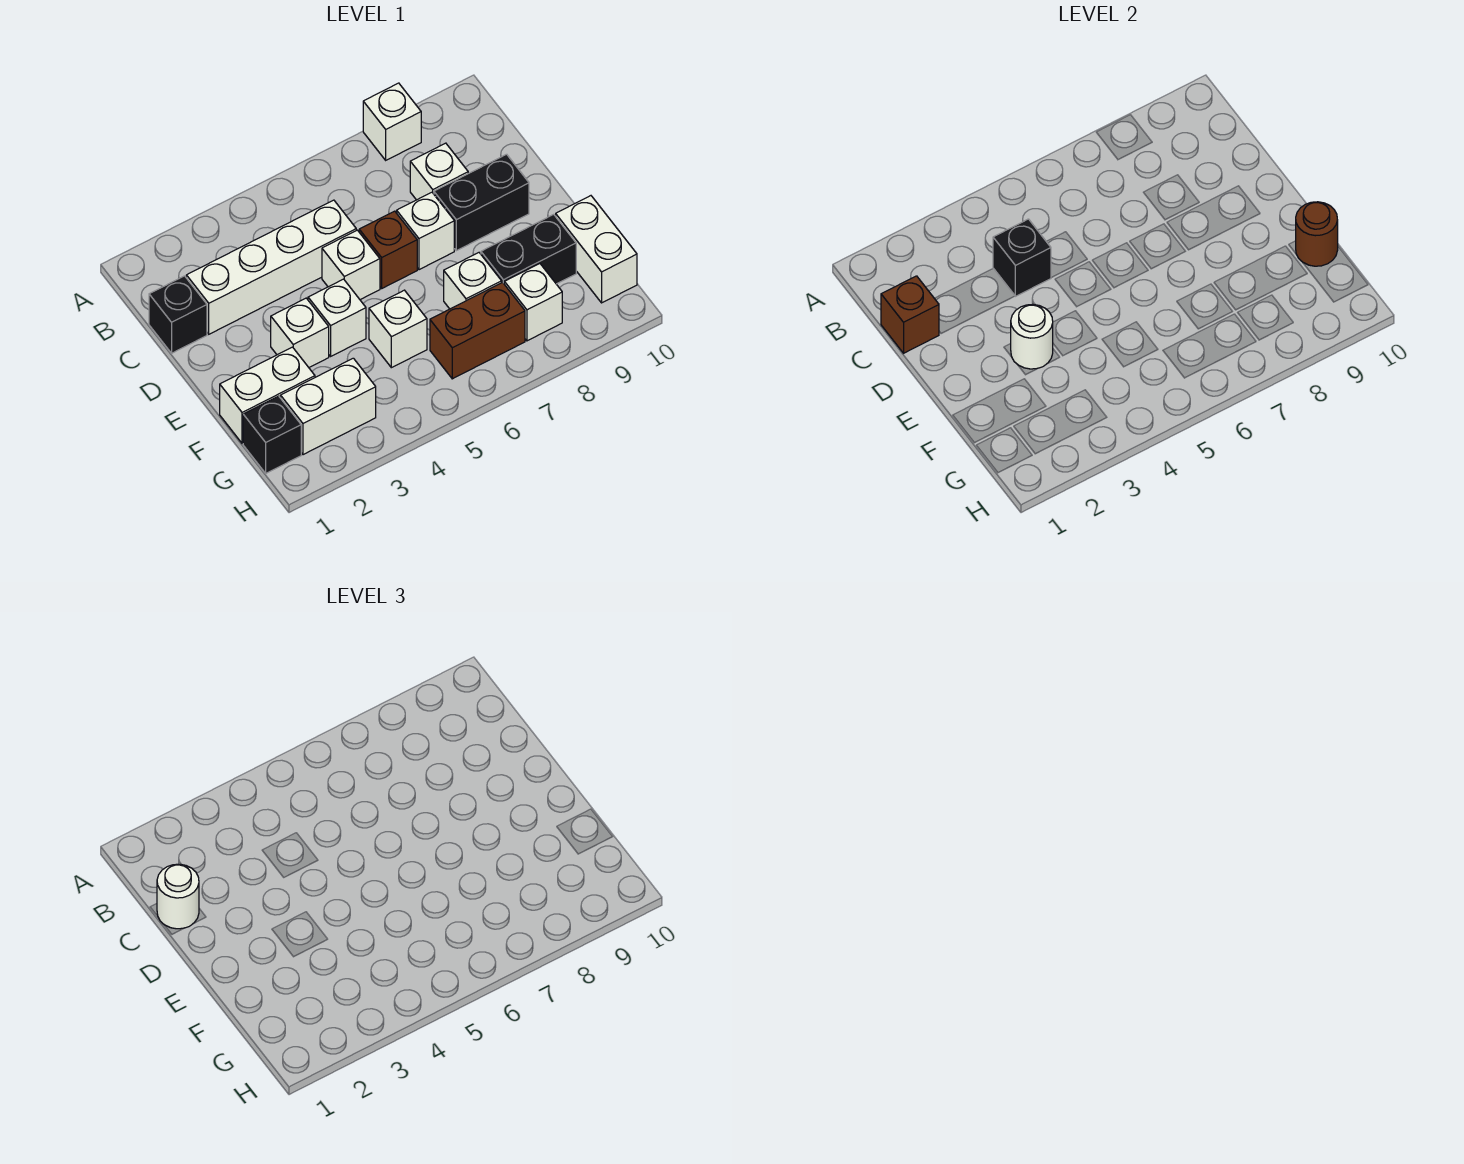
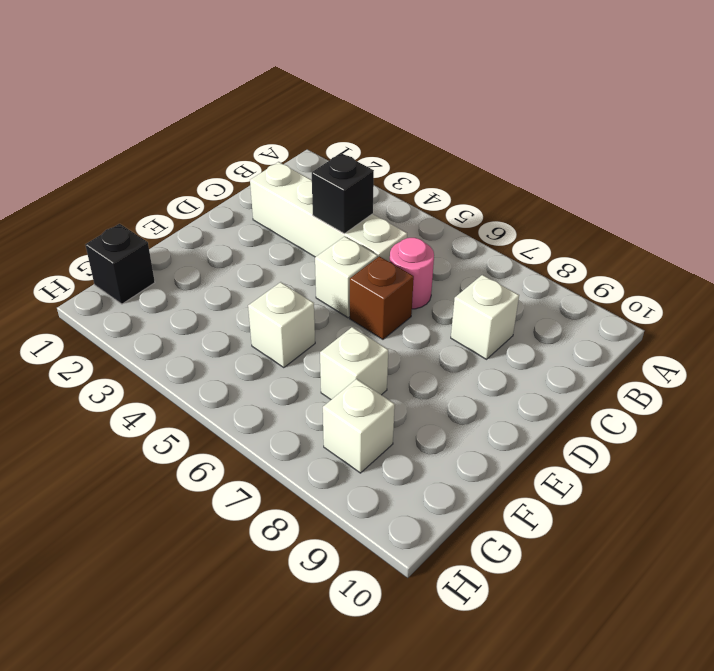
pink round brick C6 level 1 -> none
none -> white brick A8 level 1
none -> black brick C1 level 1
none -> white brick D7 level 1

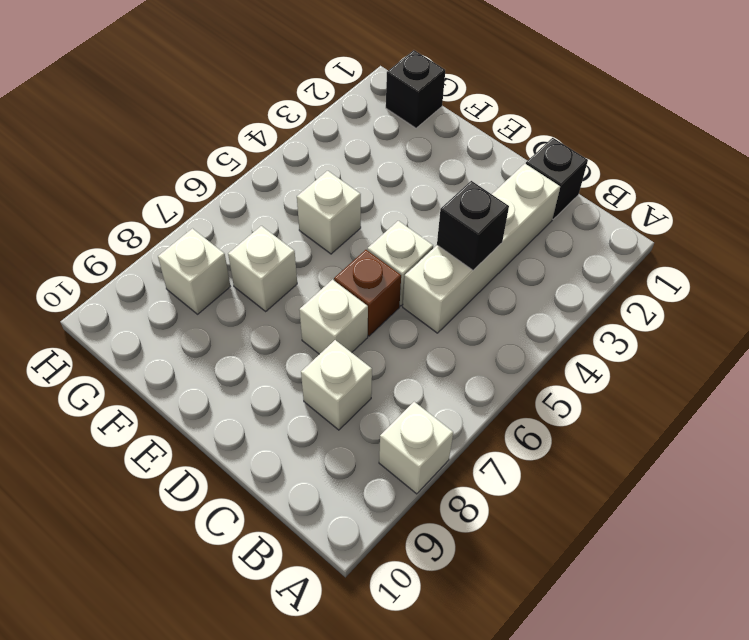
none -> black brick D8:D9 level 1
none -> white brick E3 level 1
none -> white brick E4 level 1

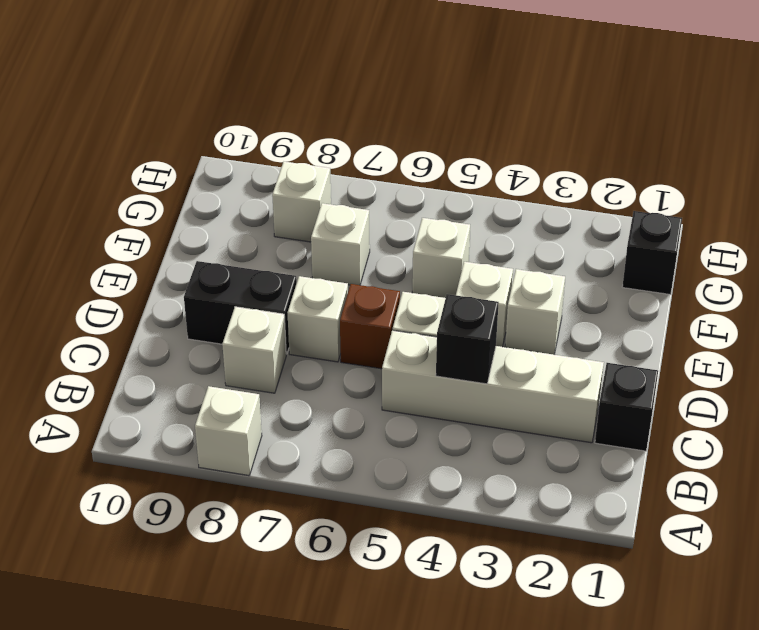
none -> white brick F1:F2 level 1
none -> black brick F8:F9 level 1
none -> white brick F10:G10 level 1

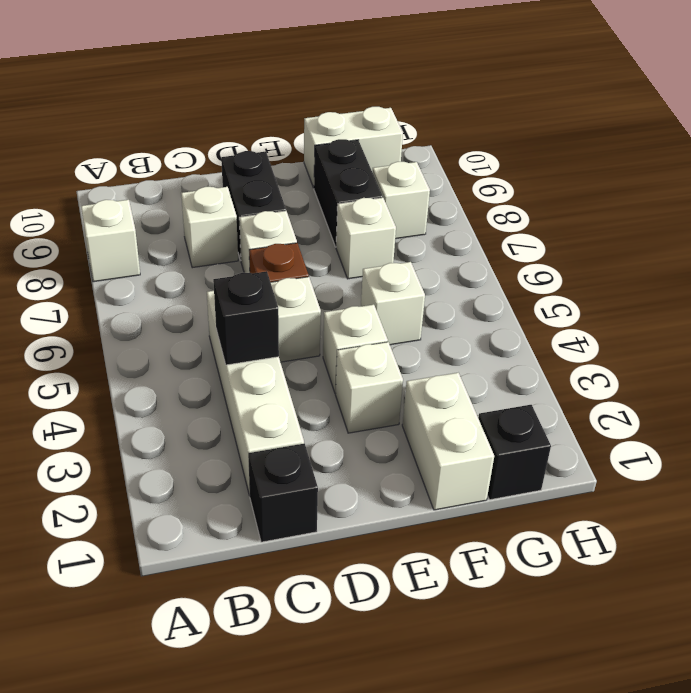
none -> white brick G2:G3 level 1
none -> brown brick G6:G7 level 1
none -> brown brick C1 level 2

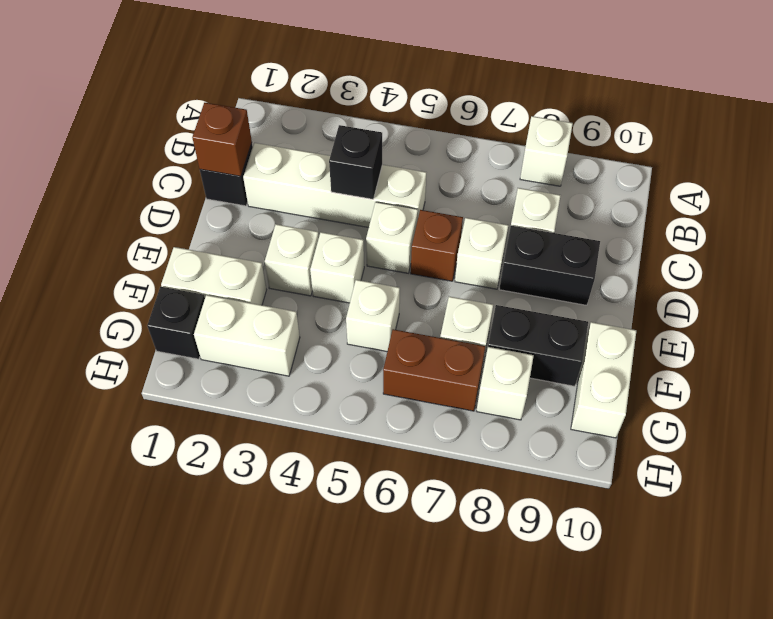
none -> white round brick E3 level 2
none -> brown round brick F10 level 2
none -> white round brick C1 level 3

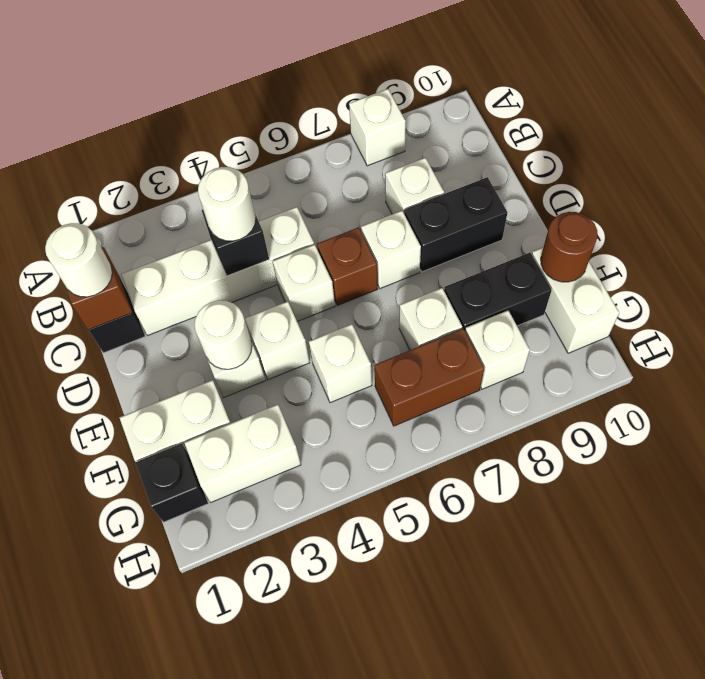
white round brick C4 level 3 -> none

